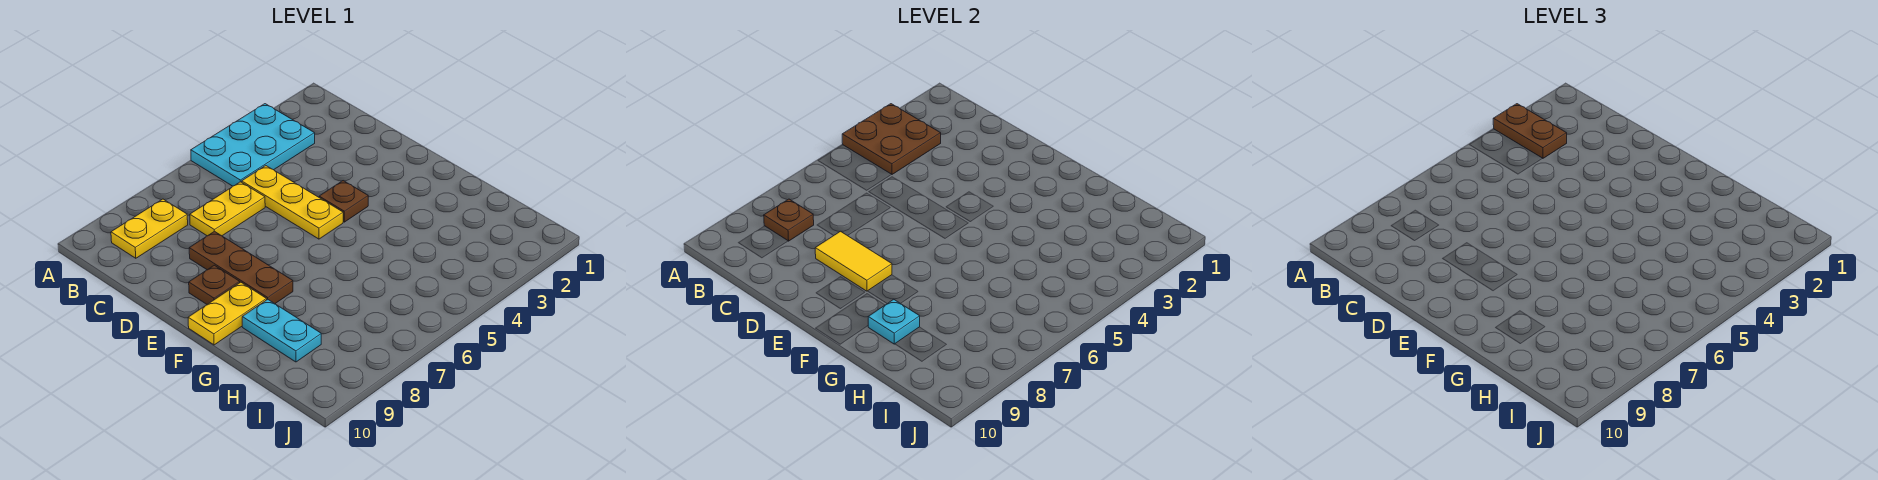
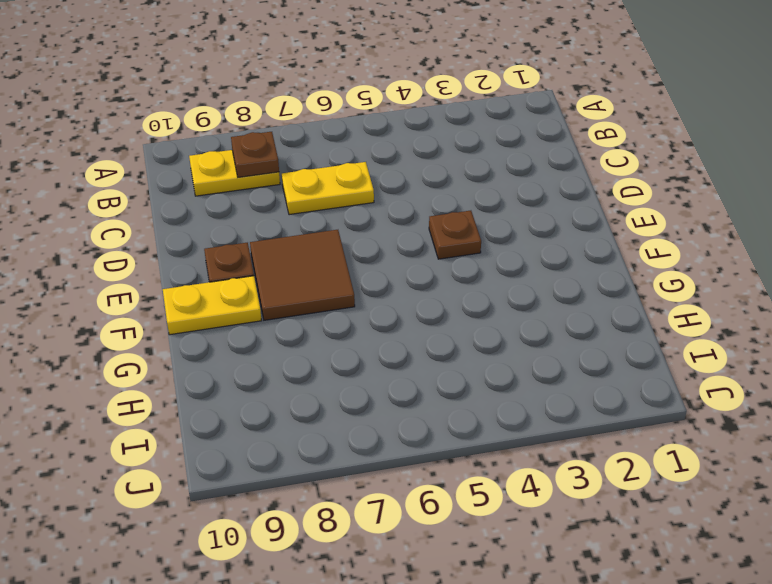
brown tile E7:F8 level 1 -> brown plate D8:F8 level 1
none -> cyan plate A3:B5 level 1
none -> yellow plate C5:E5 level 1
none -> cyan plate G9:H9 level 1

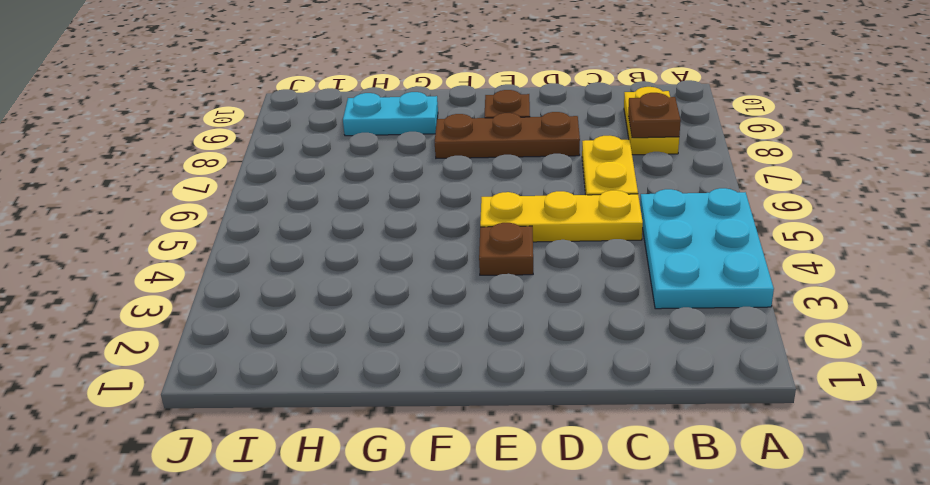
none -> yellow plate F9:F10 level 1
none -> brown plate A3:B4 level 2
none -> yellow tile D8:E8 level 2

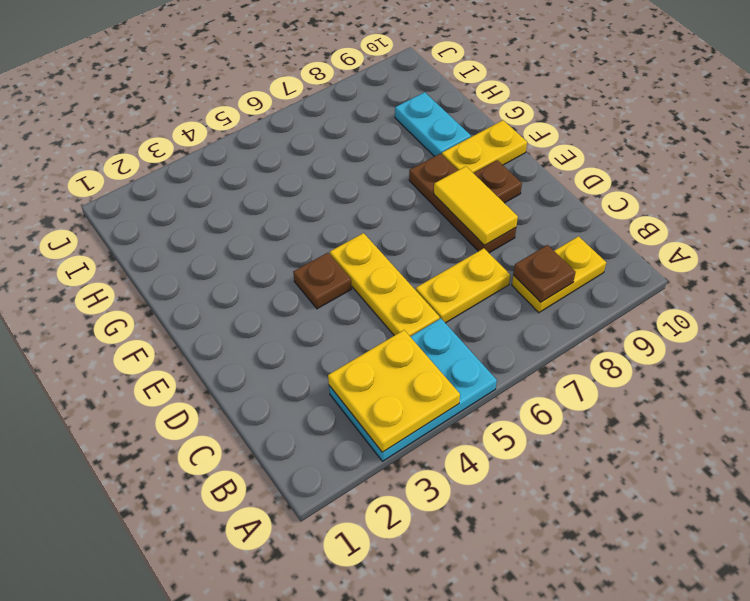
yellow plate A3:B4 level 2 -> brown plate A3:B4 level 2
none -> cyan plate G9 level 2
none -> brown plate A3:B3 level 3

